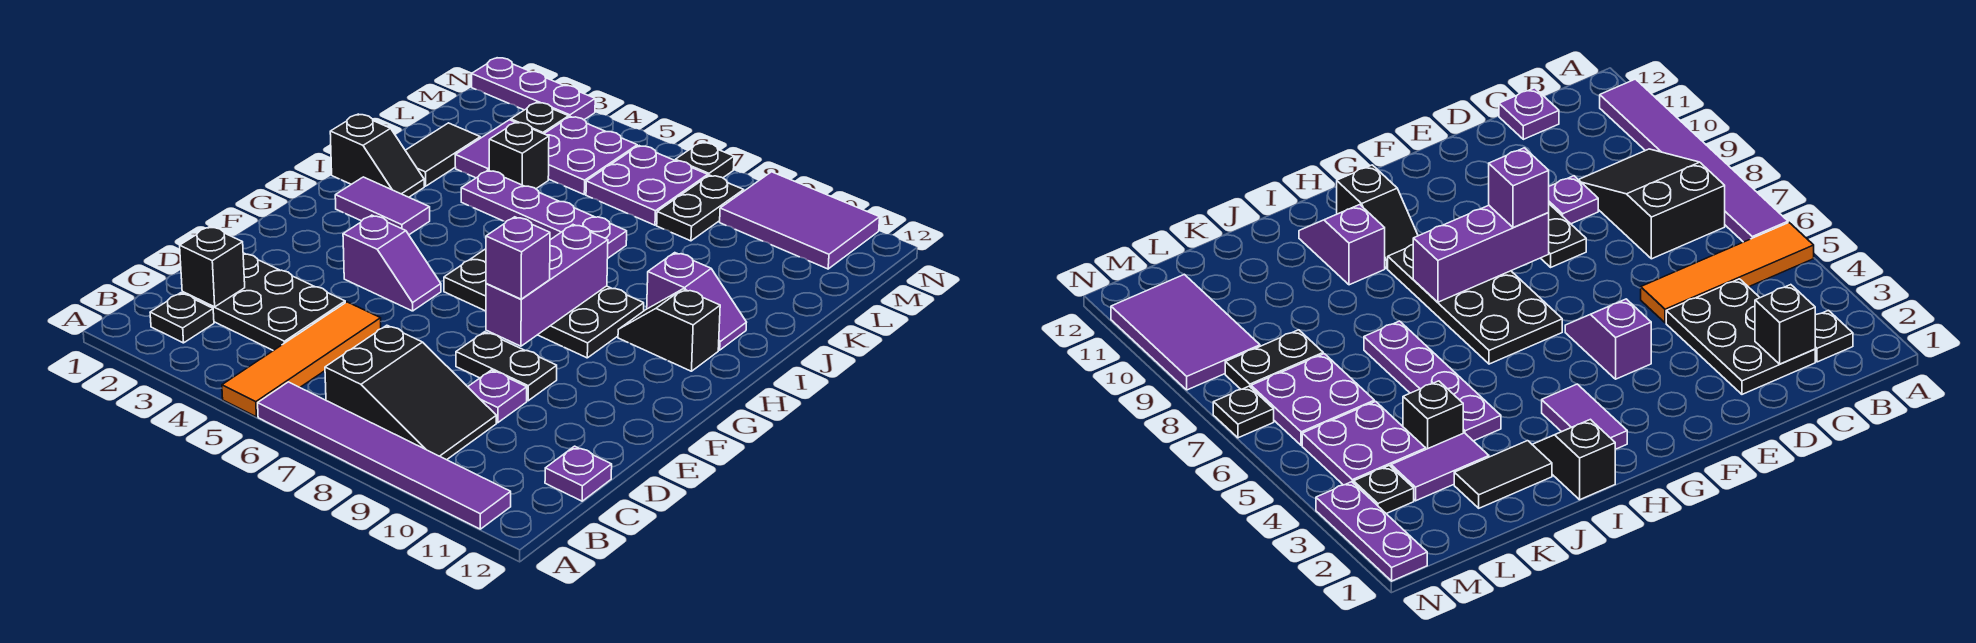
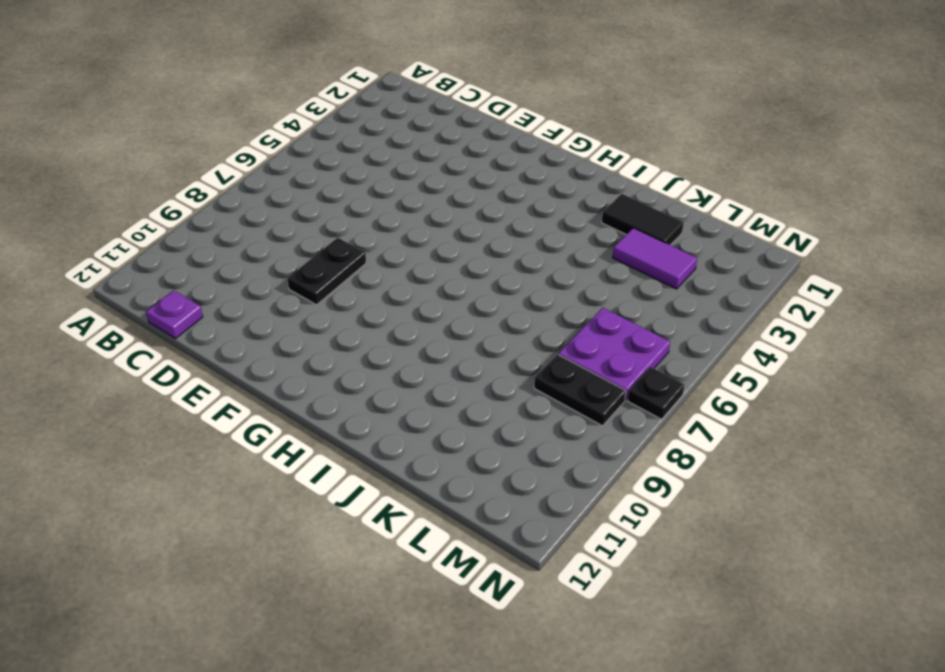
none -> orange tile A5:D5 level 1
none -> purple tile A6:A11 level 1
none -> black plate B2 level 1

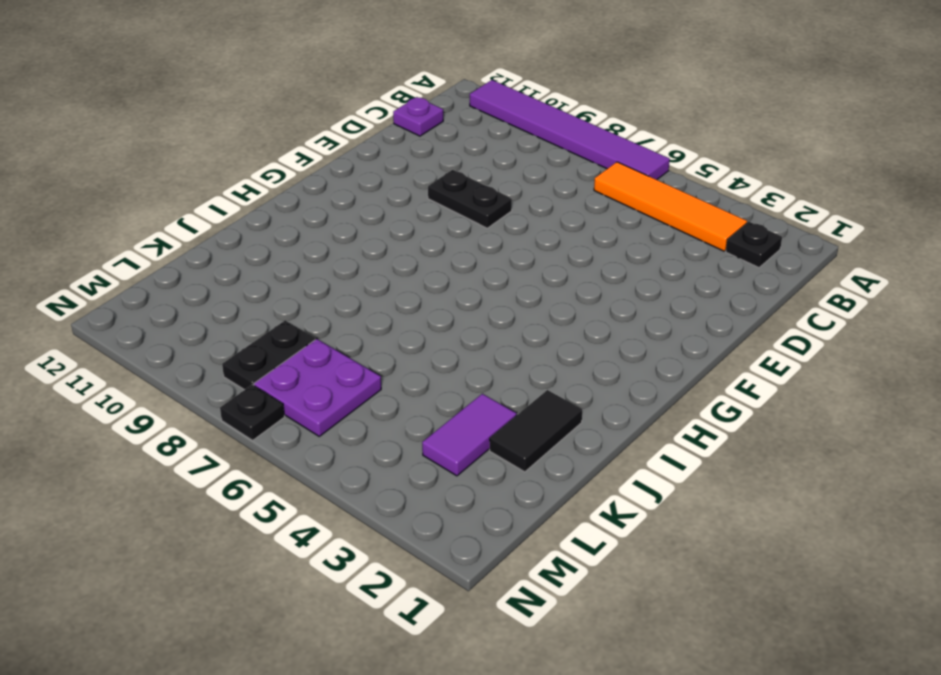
orange tile B3:B6 level 1 -> orange tile A5:D5 level 1
none -> black slope B7:C9 level 1 top 7
none -> black plate C2:D4 level 1
none -> purple plate D9 level 1

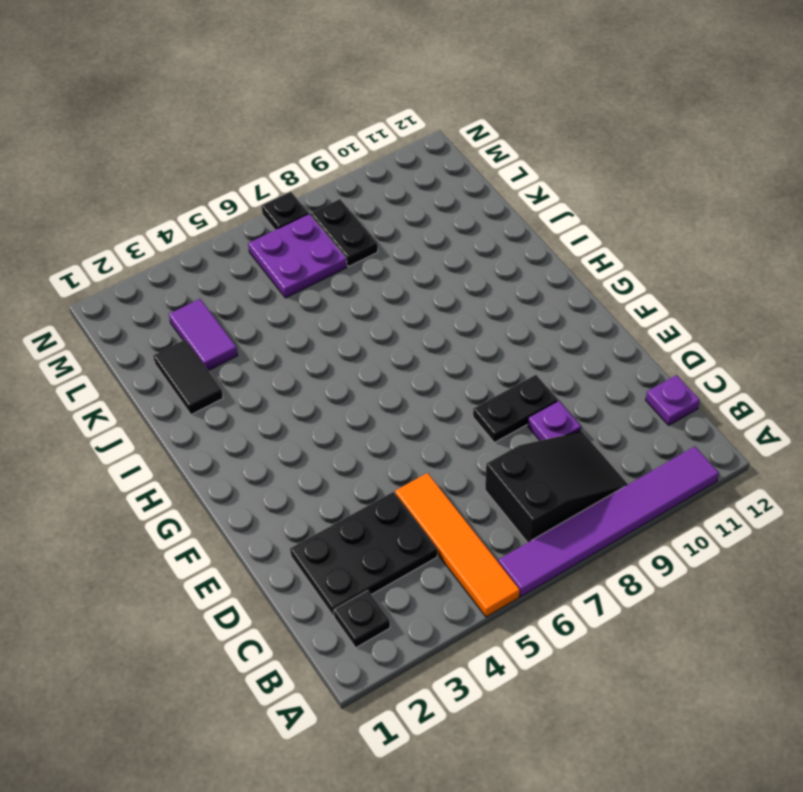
none -> purple slope F4:F5 level 1 top 4
none -> black plate G6:H9 level 1
none -> purple tile H2:H3 level 1

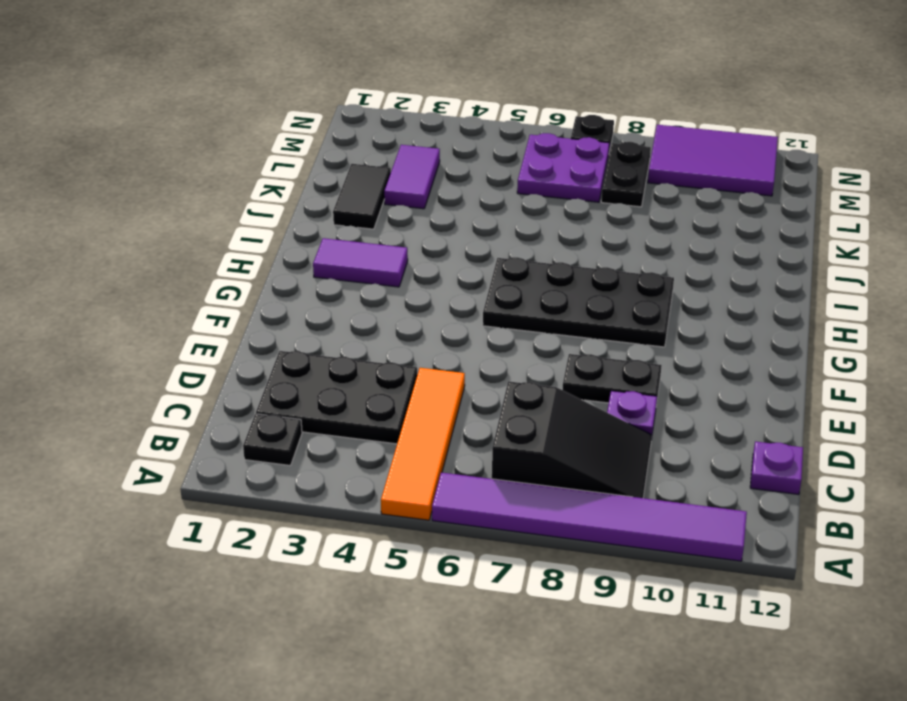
none -> purple slope F4:F5 level 1 top 4
none -> black slope H10:H11 level 1 top 11
none -> black slope I1:I2 level 1 top 1

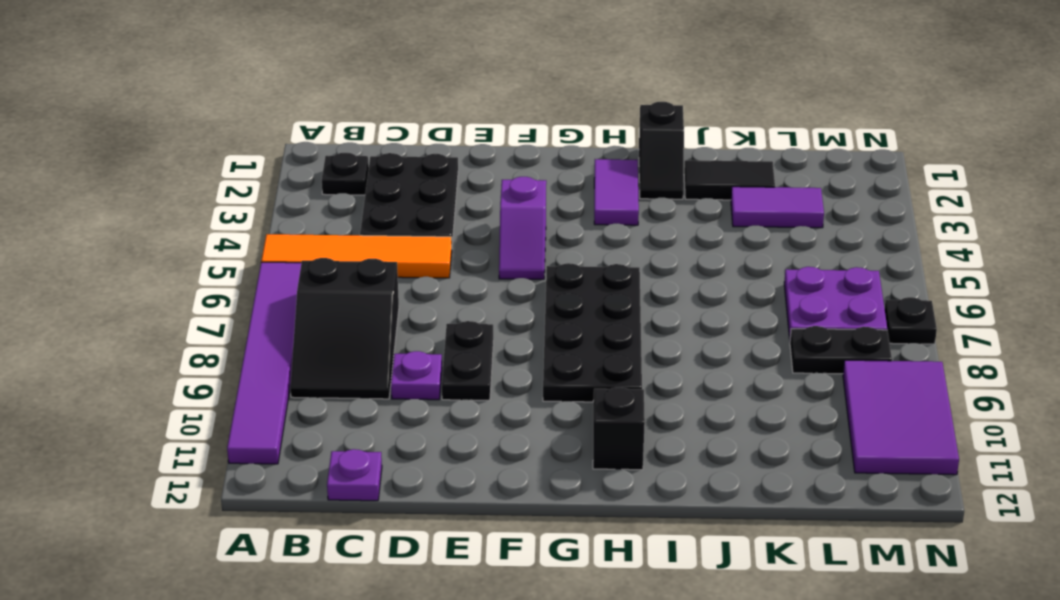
none -> purple slope I10:I11 level 1 top 10
none -> purple plate J4:J7 level 1
none -> black brick K4 level 1

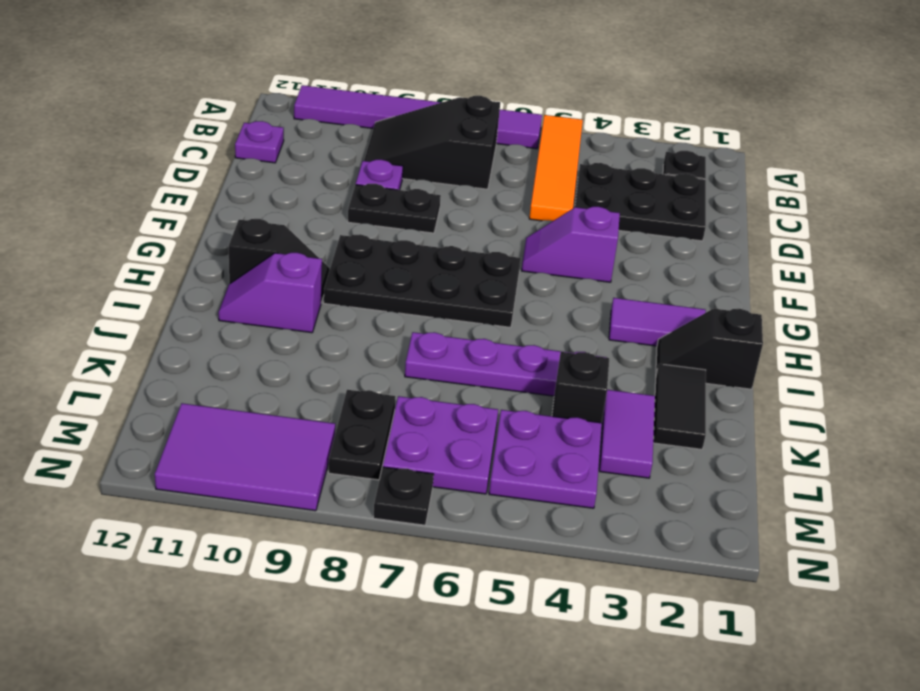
none -> black plate M3 level 1
none -> purple plate N1:N3 level 1
none -> black brick C2 level 2

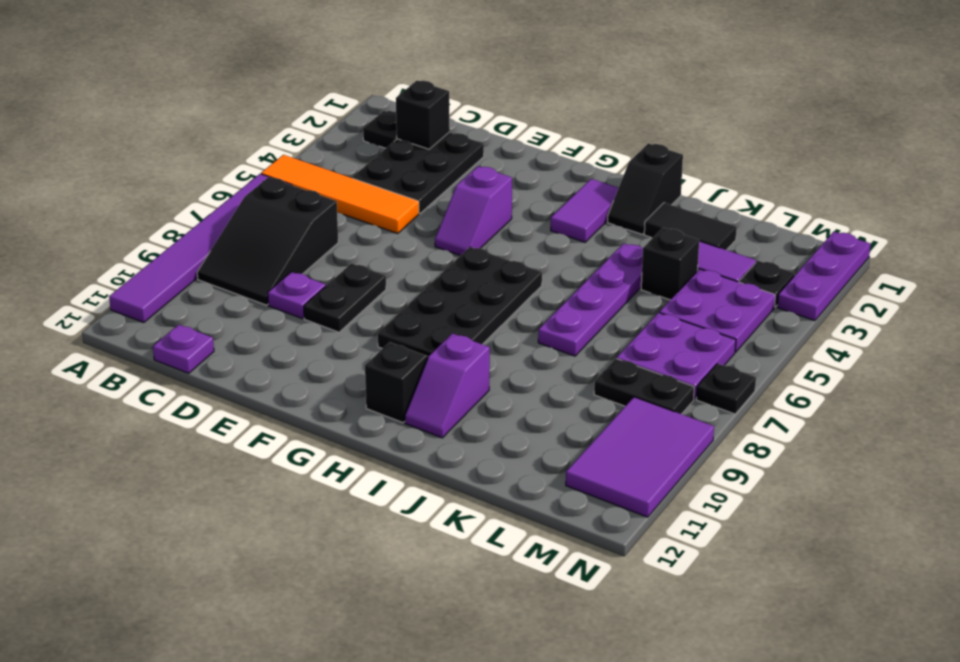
none -> purple brick F8:H8 level 2
none -> purple brick F8 level 3

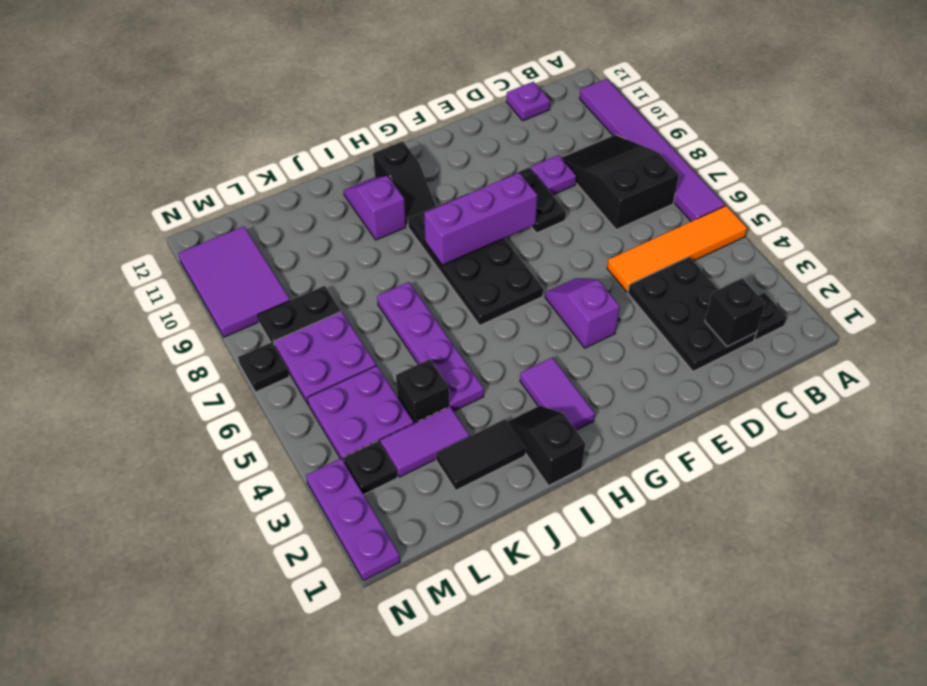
none -> purple brick F8 level 3

